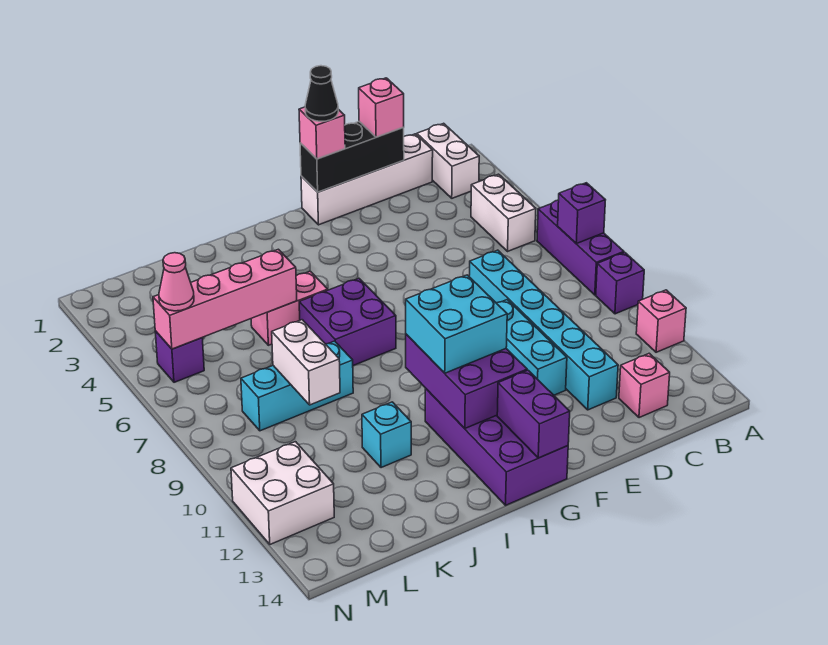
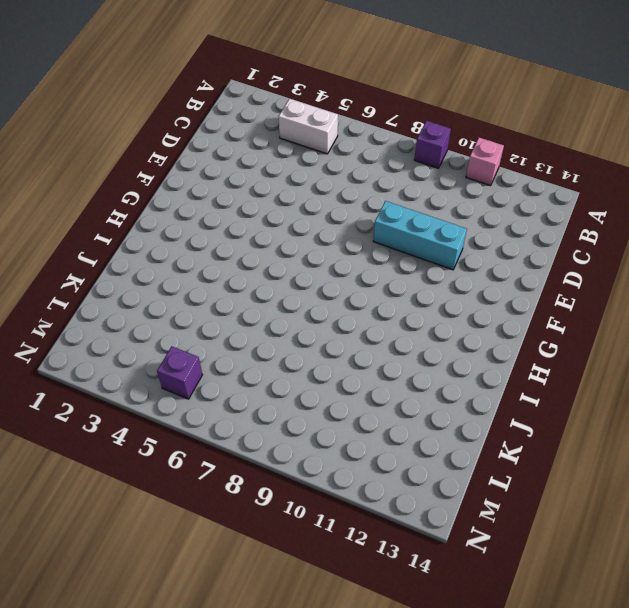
none -> purple brick A6:A8 level 1
none -> white brick B1:B2 level 1
none -> white brick C1:F1 level 1

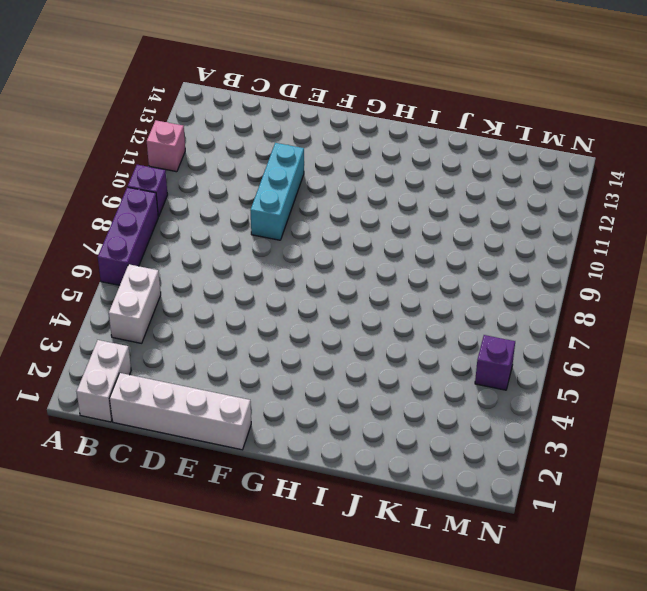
none -> pink brick C13 level 1
none -> cyan brick D7:D12 level 1
none -> purple brick G11:H14 level 1

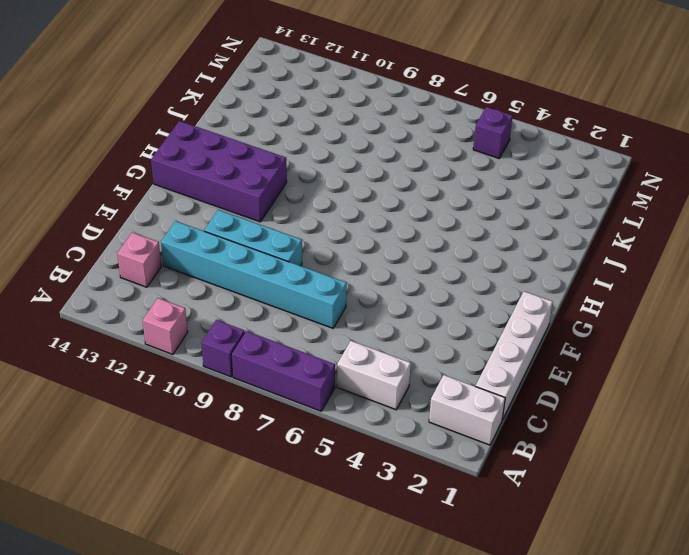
none -> purple brick H6:I7 level 1
none -> pink brick I5:J5 level 1
none -> cyan brick J8:L8 level 1

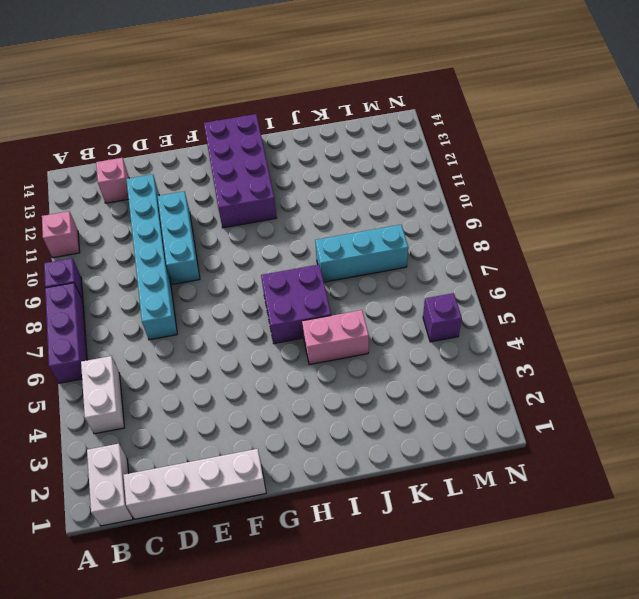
none -> cyan brick J11 level 1
none -> white brick M11:N12 level 1
none -> purple brick A7 level 2

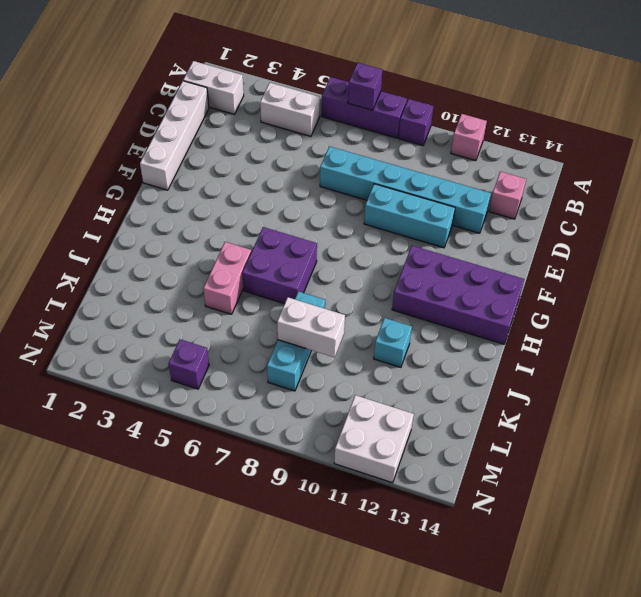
none -> black brick D1:F1 level 2
none -> purple brick G10:H12 level 2
none -> purple brick G13:G14 level 2

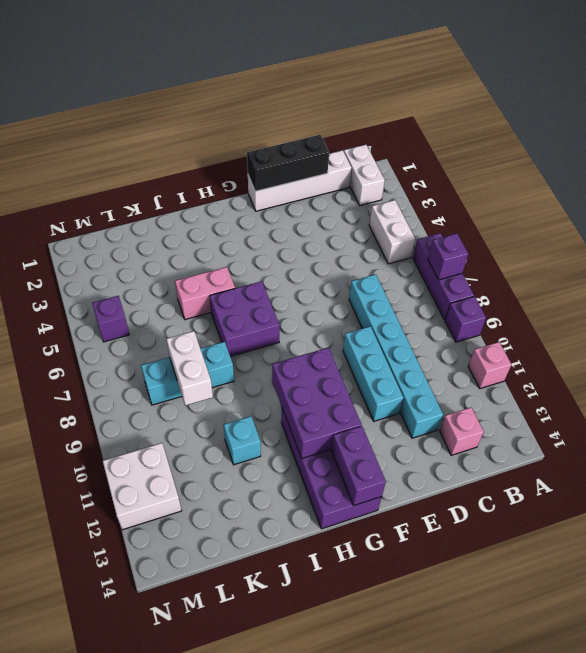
none -> pink brick J5:M5 level 2
none -> pink brick D1 level 3
none -> pink brick F1 level 3

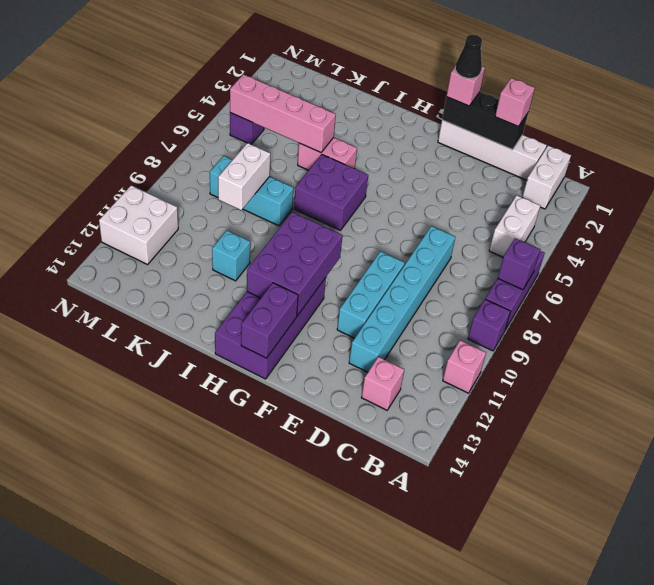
none -> cyan brick G10:H11 level 3
none -> pink cone M5 level 3

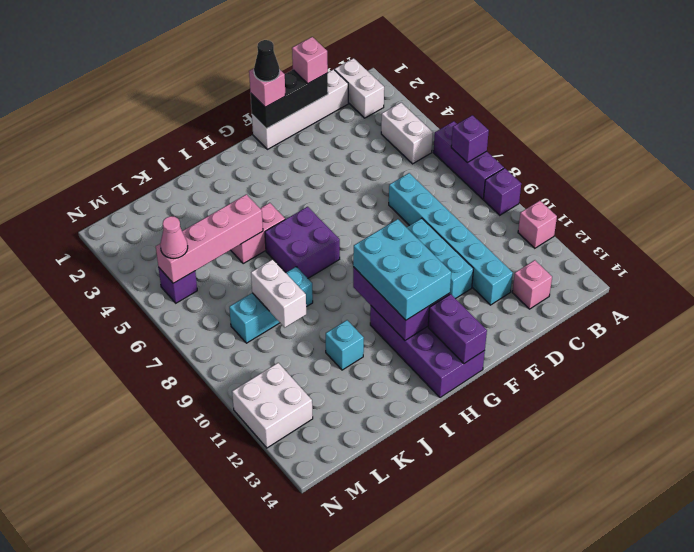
cyan brick G10:H12 level 3 -> cyan brick G10:H11 level 3

